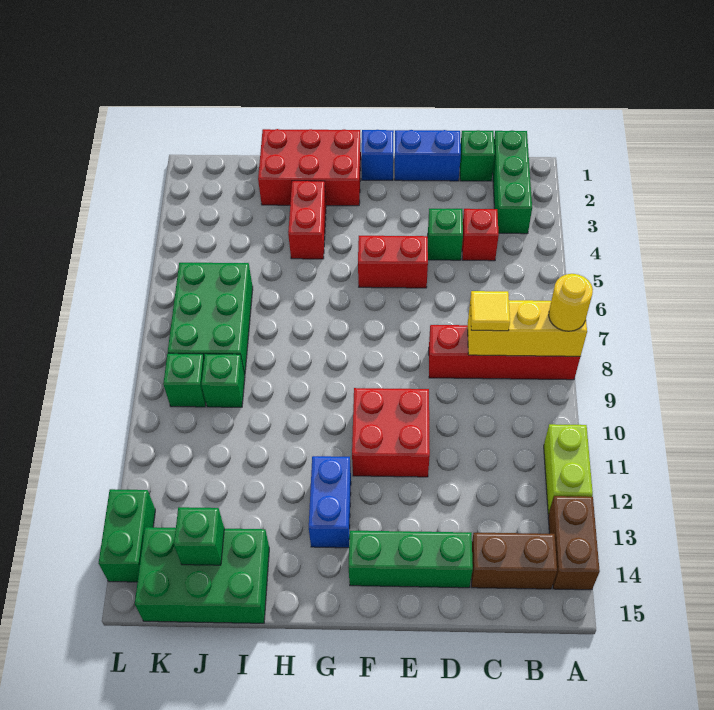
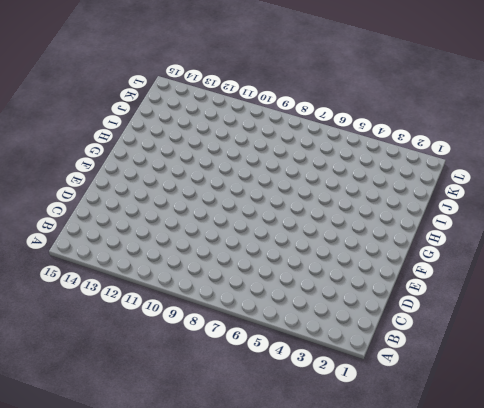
none -> red brick A8:D8 level 1
none -> lime brick A11:A12 level 1
none -> brown brick A13:A14 level 1

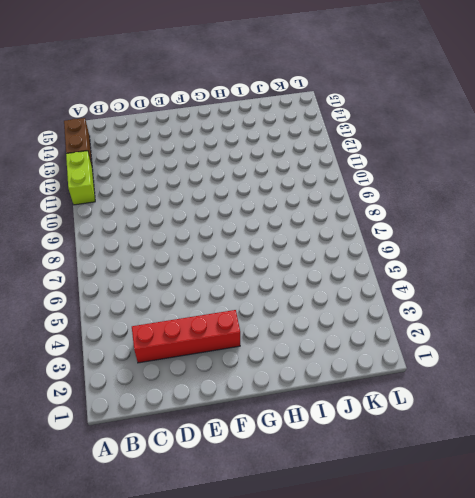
red brick C3:F3 level 1 -> red brick A8:D8 level 1
none -> green brick B1:B3 level 1
none -> brown brick B14:C14 level 1
none -> green brick C1 level 1

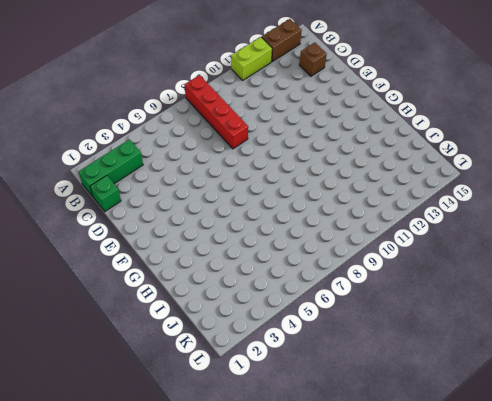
brown brick C14 level 1 -> brown brick B14:C14 level 1
none -> red brick C4 level 1
none -> blue brick D1:E1 level 1
none -> green brick D4 level 1

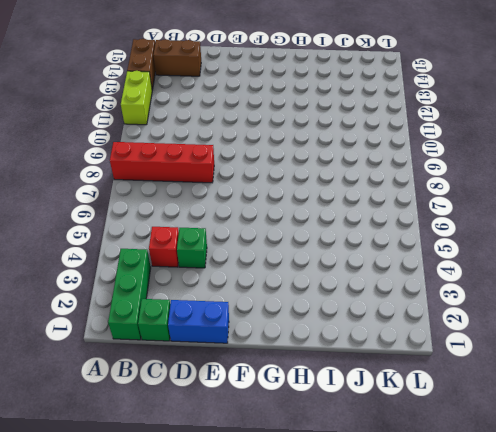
none -> green brick D14:F14 level 1
none -> red brick E5:F5 level 1
none -> red brick E10:F11 level 1

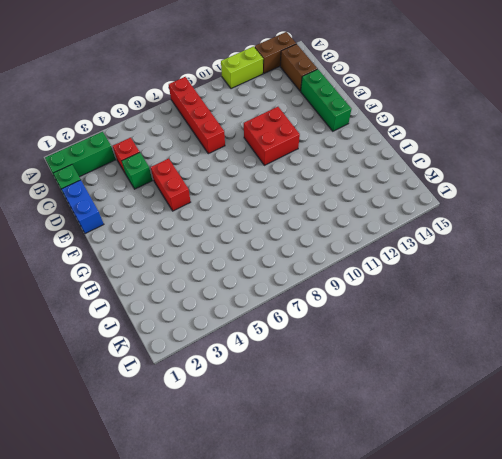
none -> blue brick F1 level 1
none -> red brick G1:I2 level 1
none -> blue brick G12:G13 level 1

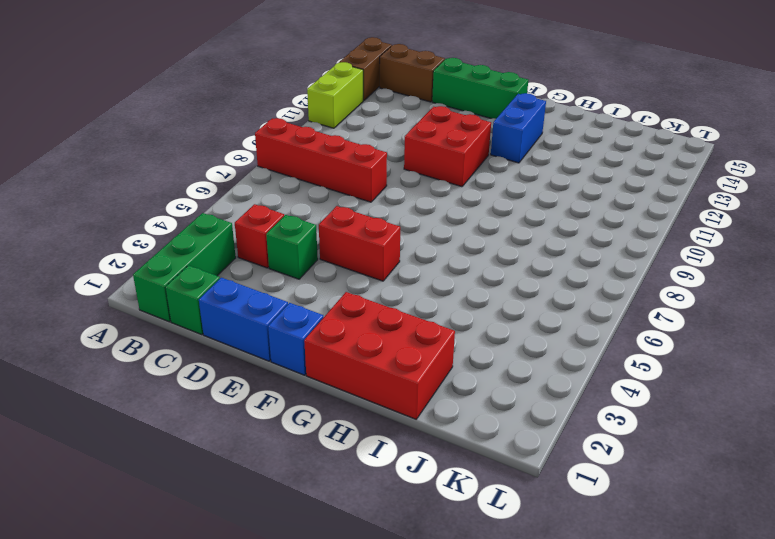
none -> red brick H3:H4 level 1
none -> green brick I14:K15 level 1
none -> green brick J6:K8 level 1

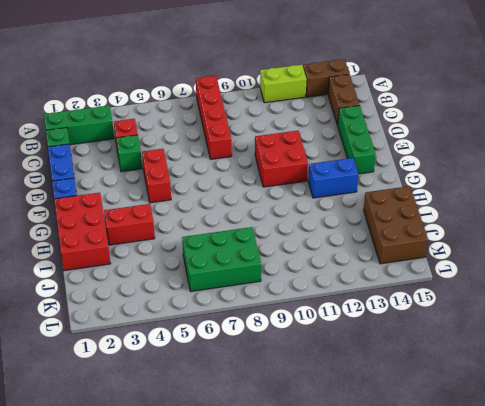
brown brick I14:K15 level 1 -> green brick I14:K15 level 1
none -> green brick J9 level 1
none -> green brick K9 level 1
none -> green brick L13:L14 level 1

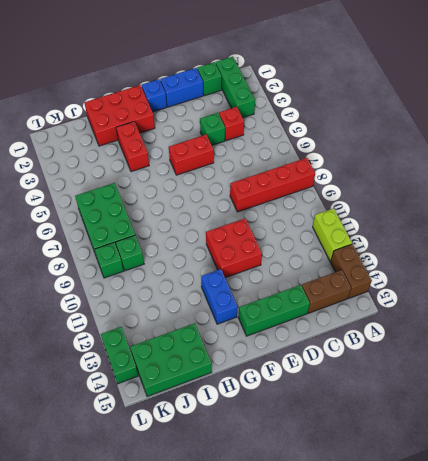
none -> yellow brick A8:C8 level 2
none -> green brick J14 level 2
none -> yellow round brick A8 level 3

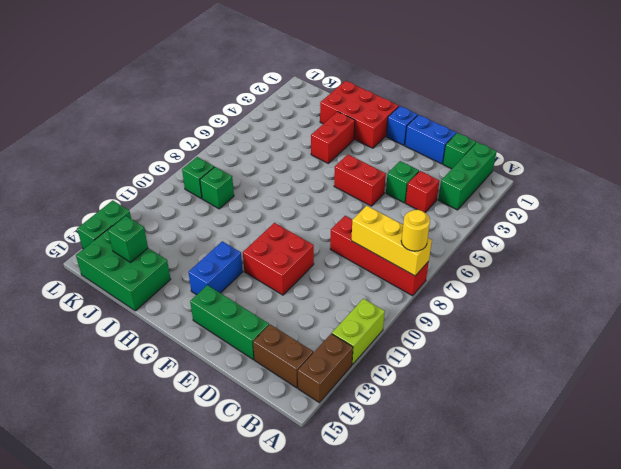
none -> green brick J6:K8 level 1
none -> yellow tile C8 level 3

